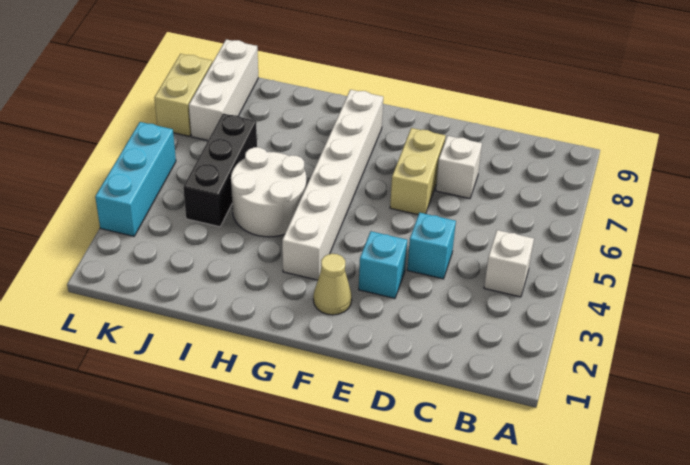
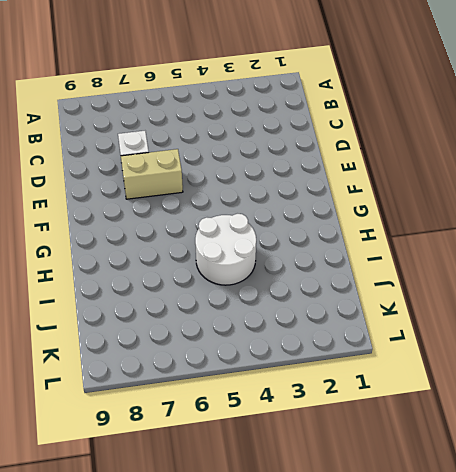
none -> white brick B4 level 1
none -> cyan brick D4 level 1
none -> cyan brick E3 level 1

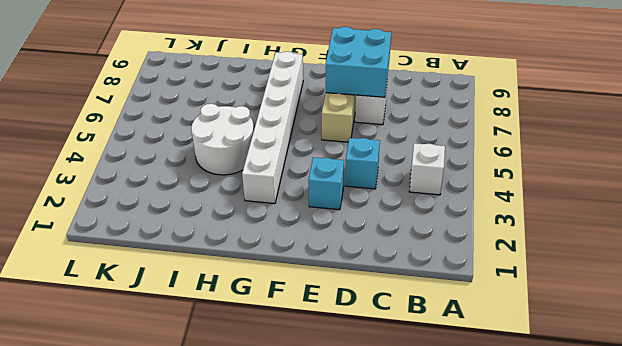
cyan brick D7:E8 level 2 -> none
none -> tan cone F2 level 1
none -> black brick J4:J6 level 1
none -> white brick K7:K9 level 1

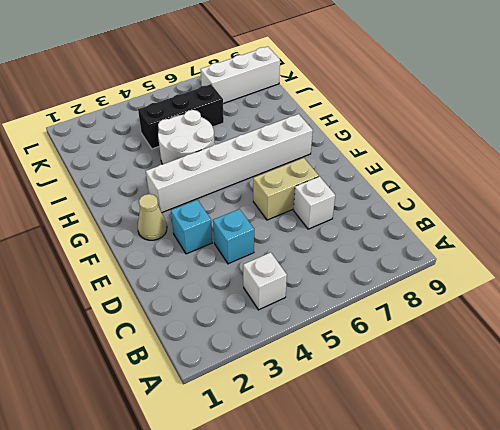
none -> cyan brick L3:L5 level 1
none -> tan brick L7:L8 level 1

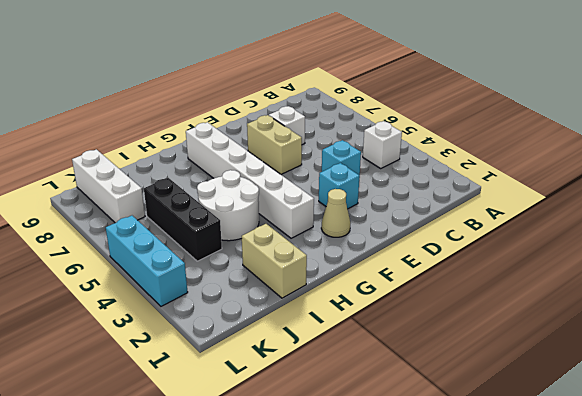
tan brick I1:I2 level 1 -> tan brick L7:L8 level 1

